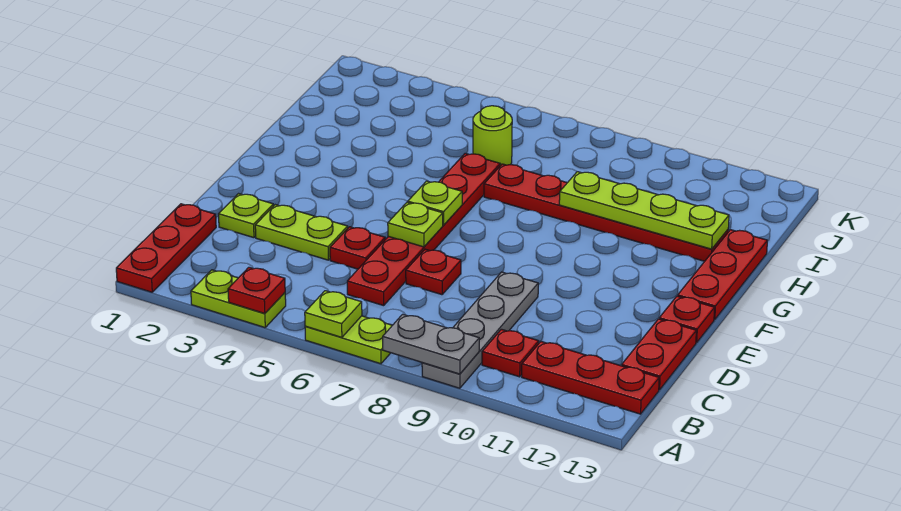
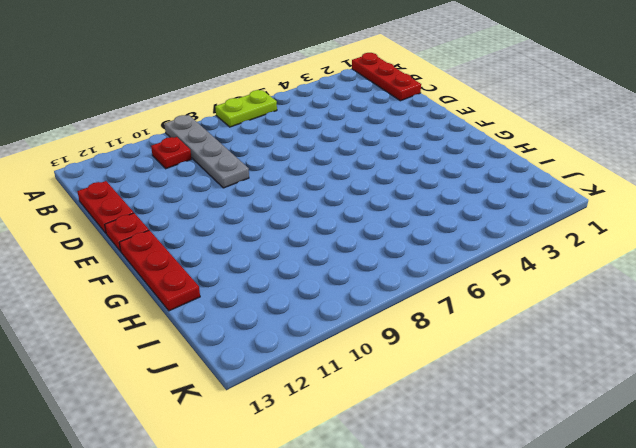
none -> lime plate A3:A4 level 1
none -> red plate B11:B13 level 1
none -> red plate C6:H6 level 1

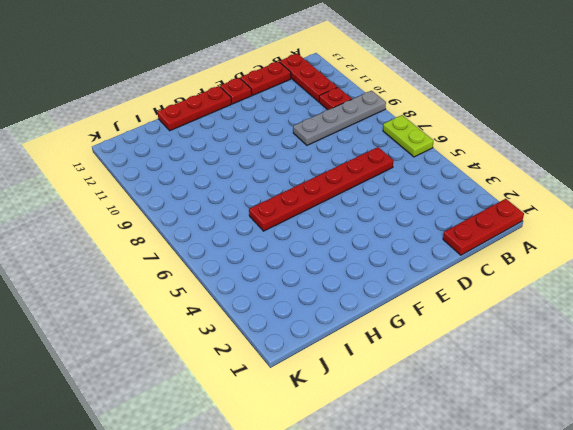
none -> lime plate A3:A4 level 1
none -> lime plate D2 level 1
none -> lime plate D3:D4 level 1

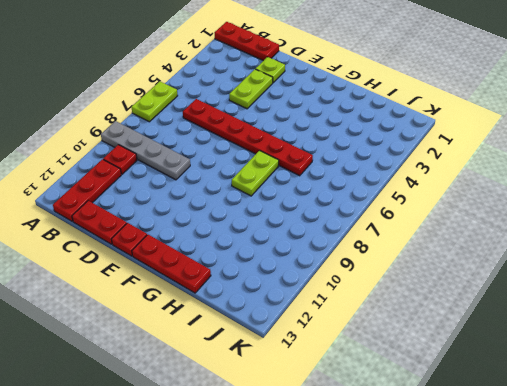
lime plate G7:G8 level 1 -> lime plate A3:A4 level 1
none -> red plate D5 level 1
none -> red plate D7 level 1
none -> red plate H7:H12 level 1

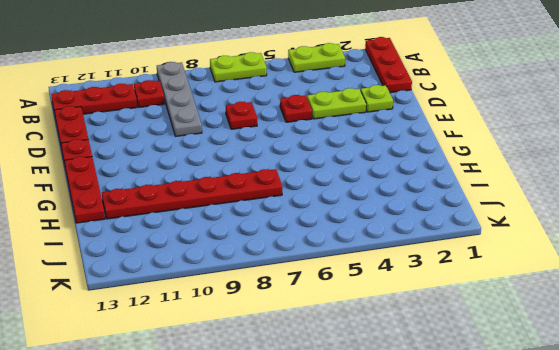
none -> red plate C6:H6 level 1
none -> lime round brick I6 level 1
none -> red plate A4 level 2

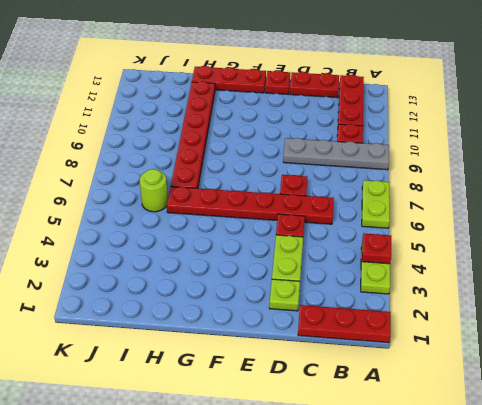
none -> lime plate A6 level 2
none -> grey plate A8:A9 level 2
none -> lime plate E6 level 2

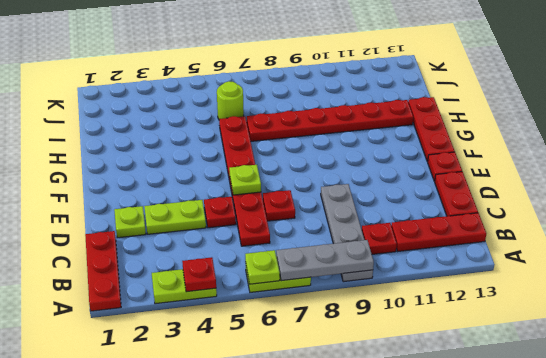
grey plate A7:A9 level 2 -> grey plate A8:A9 level 2
none -> lime plate F6 level 2
none -> lime plate H9:H12 level 2

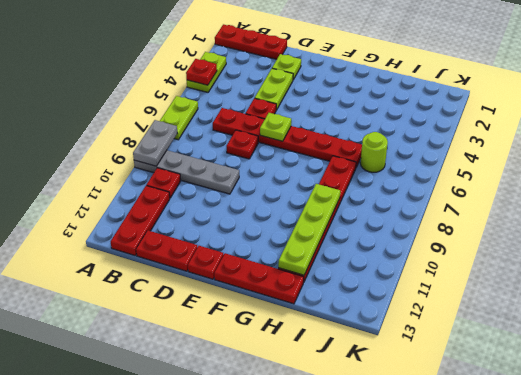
none -> lime plate A6 level 2
none -> lime plate F6 level 2

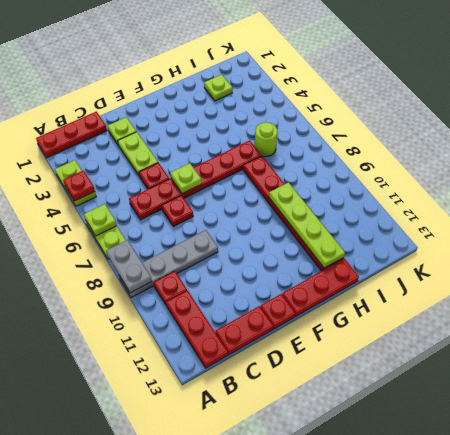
lime plate I2 level 1 -> lime plate F6 level 2

